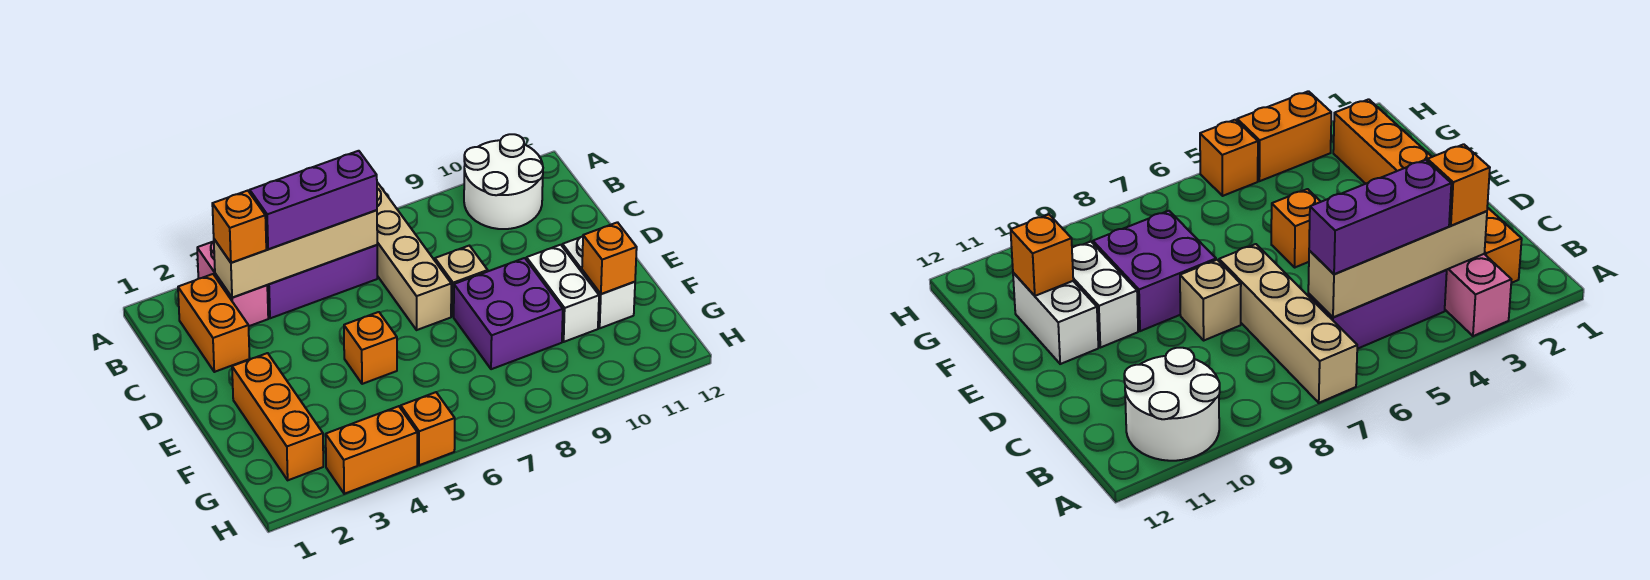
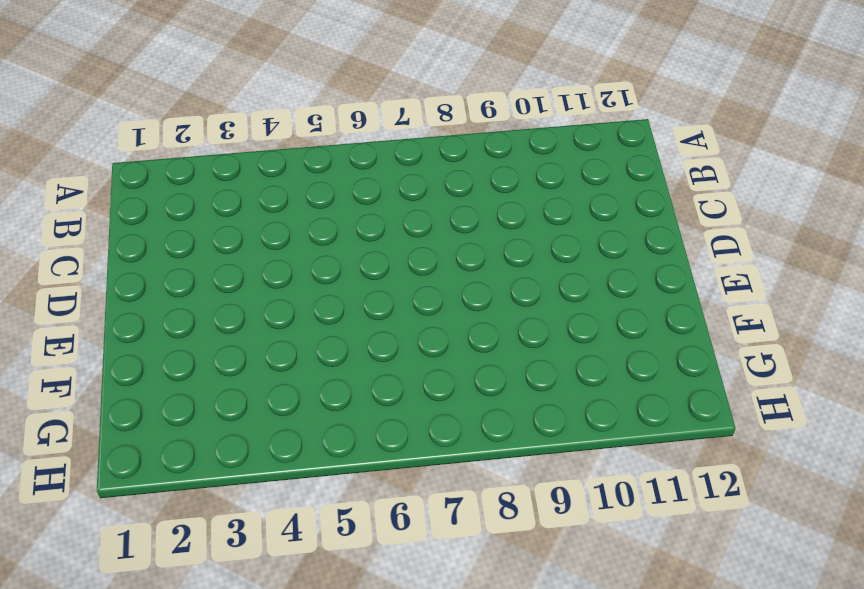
none -> pink brick A3:B3 level 1
none -> tan brick A7:D7 level 1
none -> white round brick A10:B11 level 1

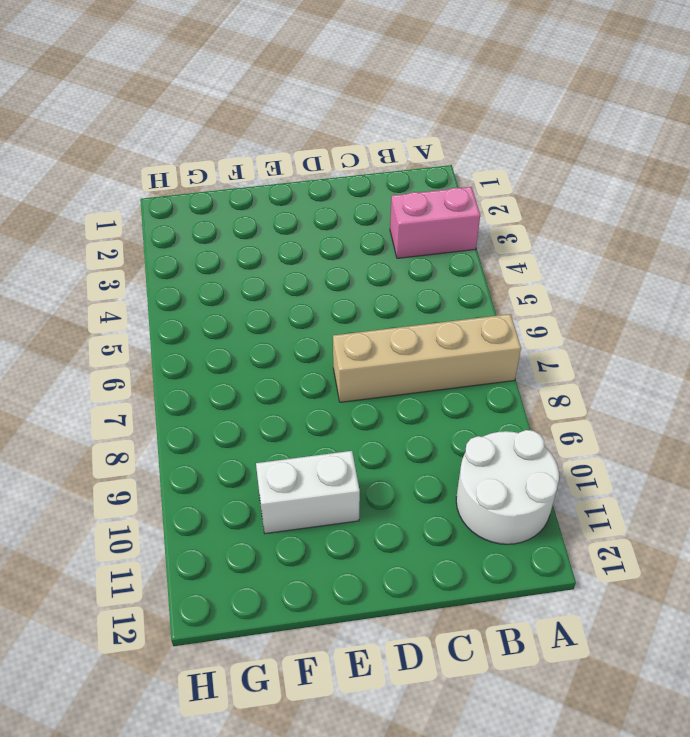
none -> orange brick B2:C2 level 1
none -> purple brick B4:B6 level 1
none -> tan brick D8 level 1

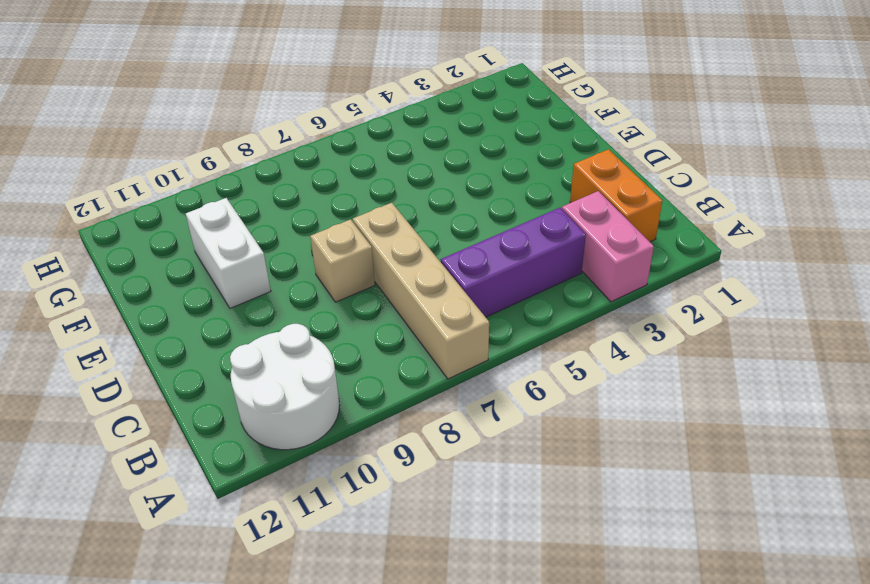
none -> orange brick E2:G2 level 1
none -> orange brick E5 level 1
none -> purple brick E8:F9 level 1

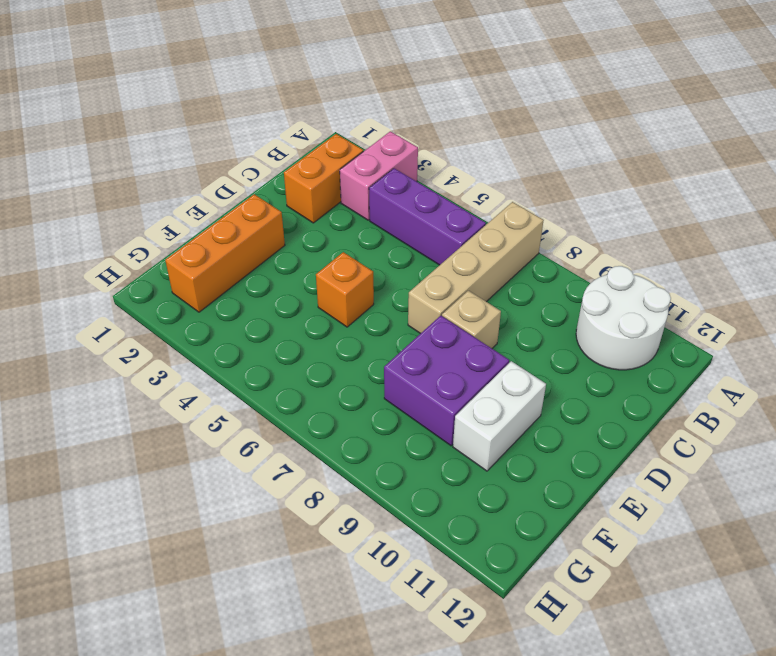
none -> white brick E11:F11 level 1
none -> orange brick H3:H4 level 1
none -> orange brick H5 level 1

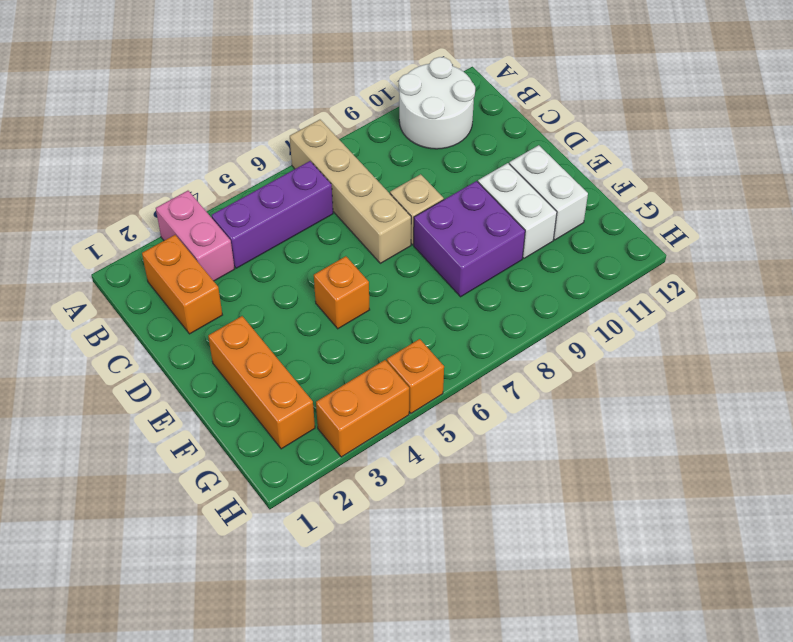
none -> tan brick B3:B6 level 2
none -> orange brick F11 level 2
none -> orange brick B3 level 3

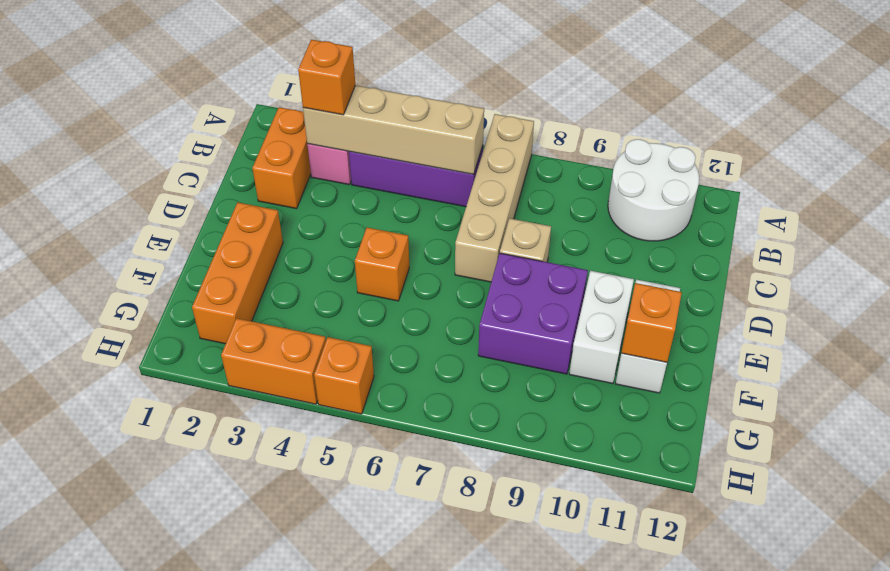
none -> purple brick B4:B6 level 3

